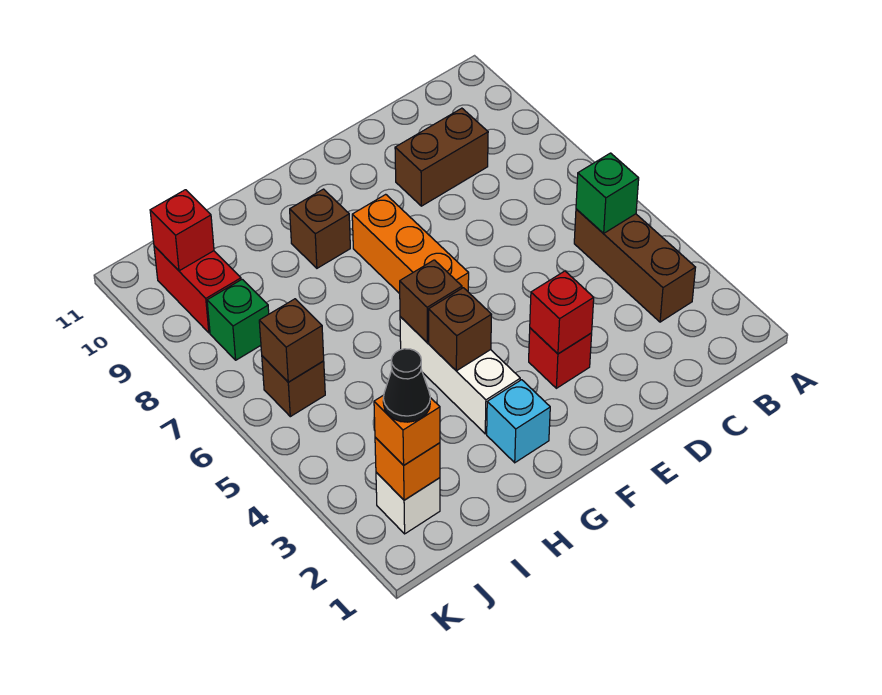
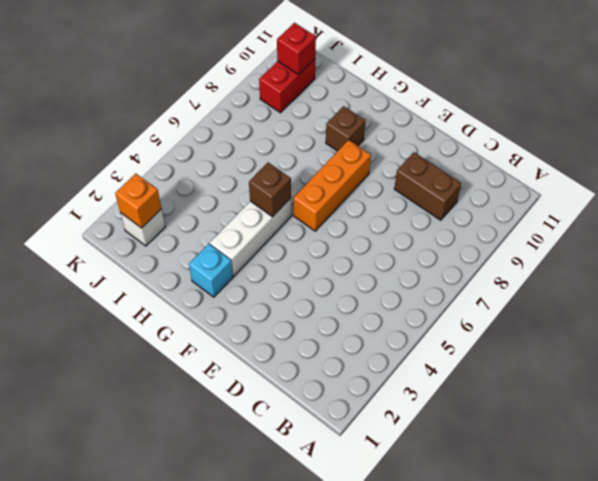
none -> brown brick B3:B5 level 1
none -> red brick E3 level 1
none -> brown brick J6 level 1

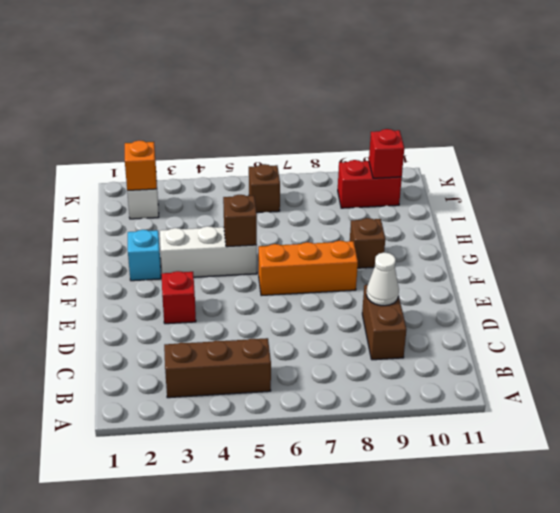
white cone D9 level 2 -> none
none -> green brick J8 level 1
none -> green brick B5 level 2
none -> red brick E3 level 2

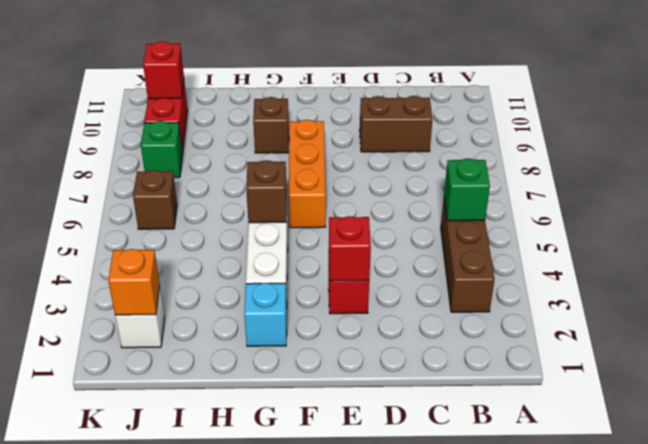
none -> brown brick G4 level 2
none -> brown brick J6 level 2
none -> orange brick J2 level 3

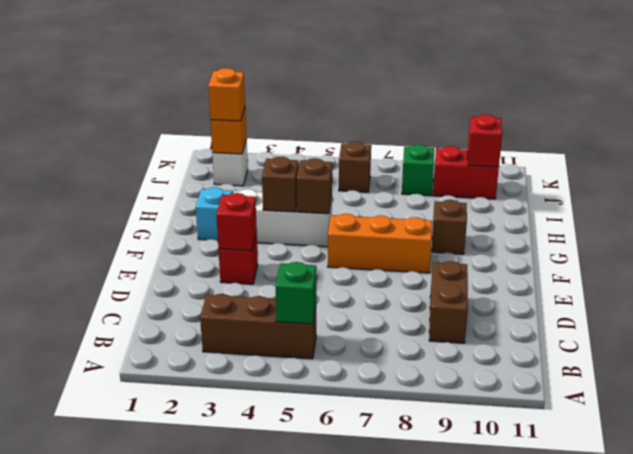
none -> brown brick J6 level 2
none -> black cone J2 level 4

